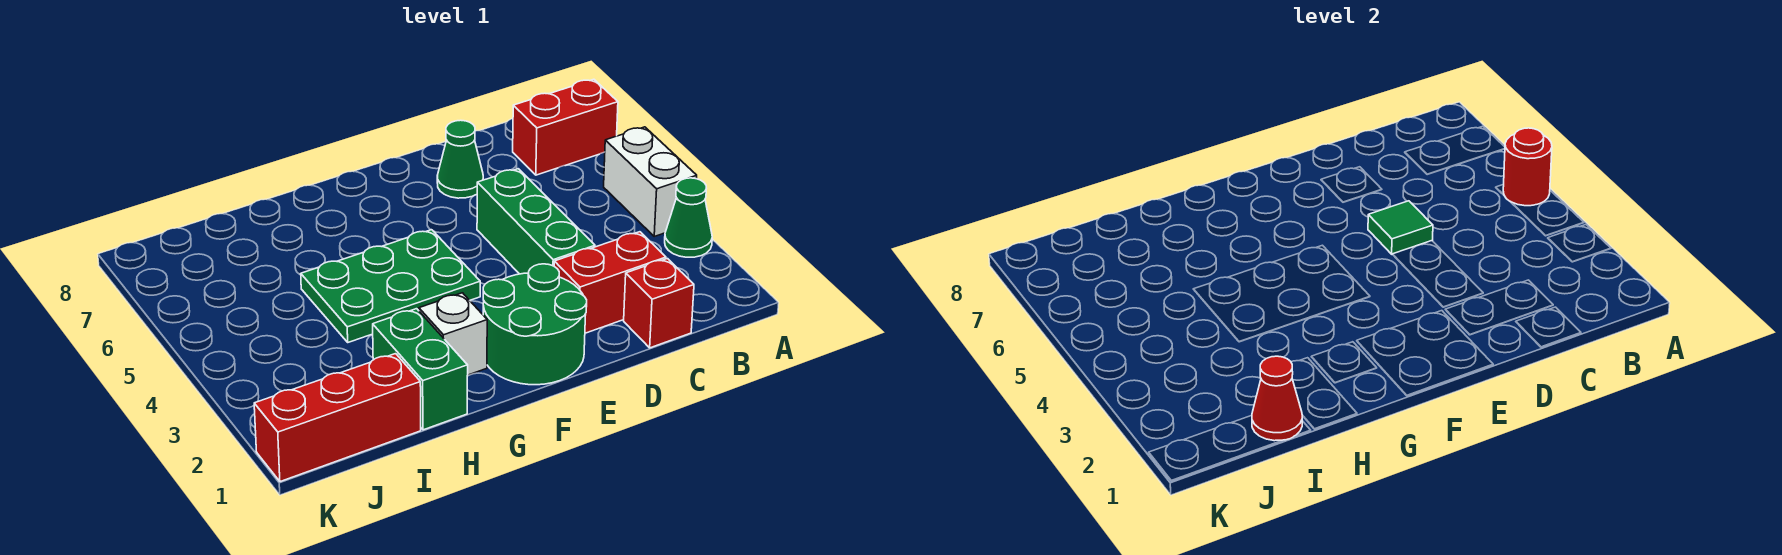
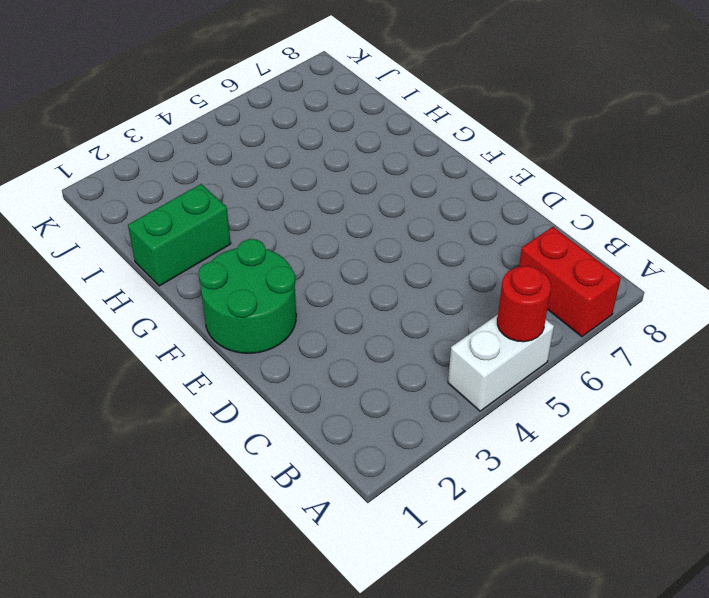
none -> green cone A3 level 1
none -> red brick C1 level 1
none -> red brick C2:D2 level 1

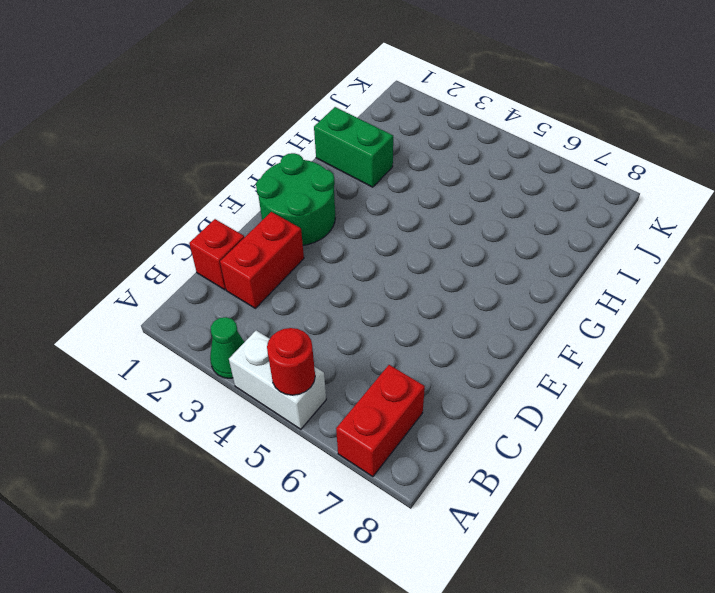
none -> green brick D3:D5 level 1
none -> green cone D7 level 1
none -> green plate F4:H5 level 1

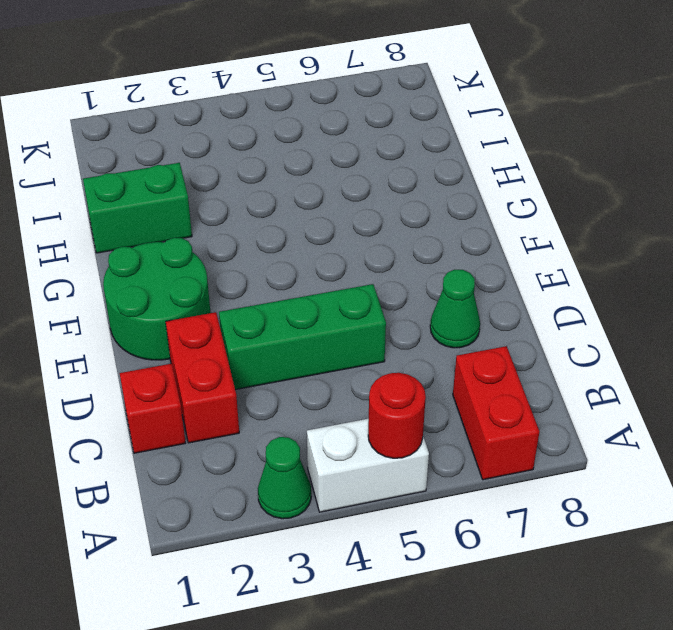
none -> green plate F4:H5 level 1
none -> white brick G2 level 1
none -> red brick I1:K1 level 1

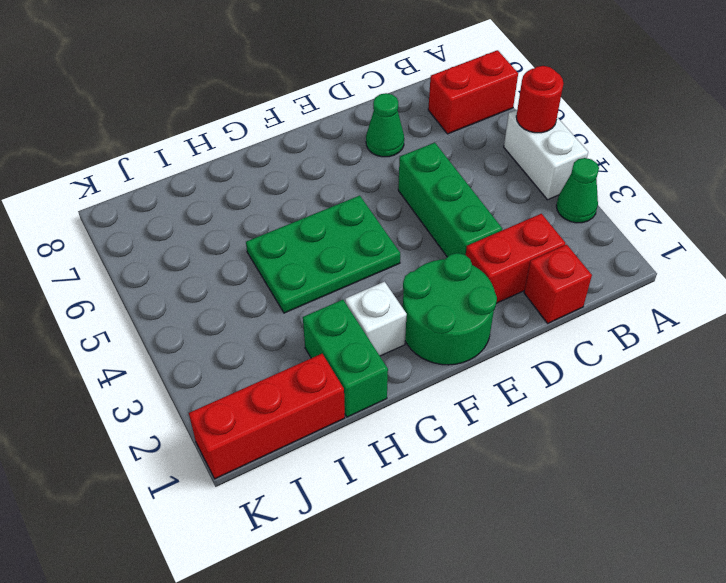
none -> green tile D5 level 2
none -> red cone I1 level 2

